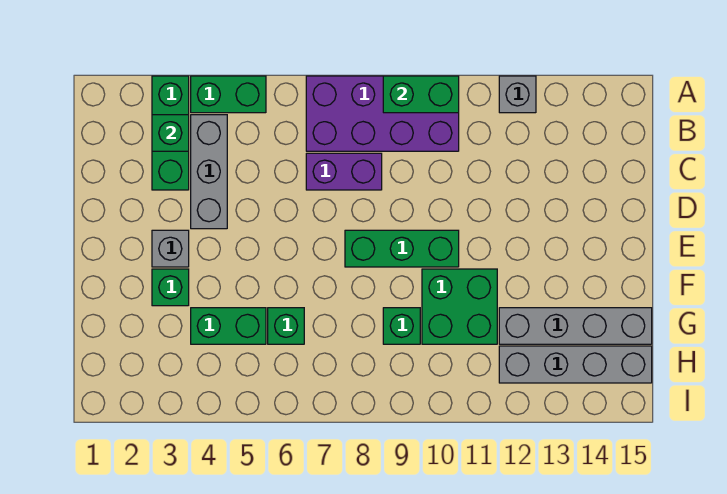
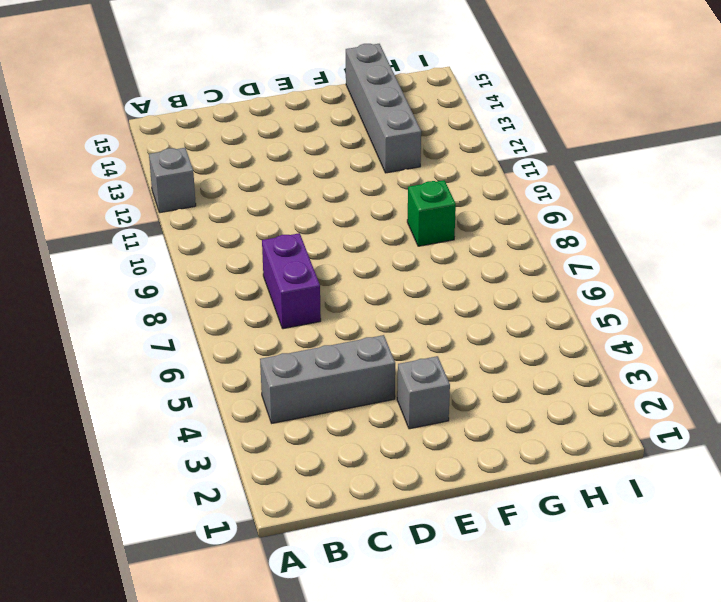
none -> green brick A3:C3 level 1
none -> green brick A4:A5 level 1
none -> purple brick A7:B10 level 1

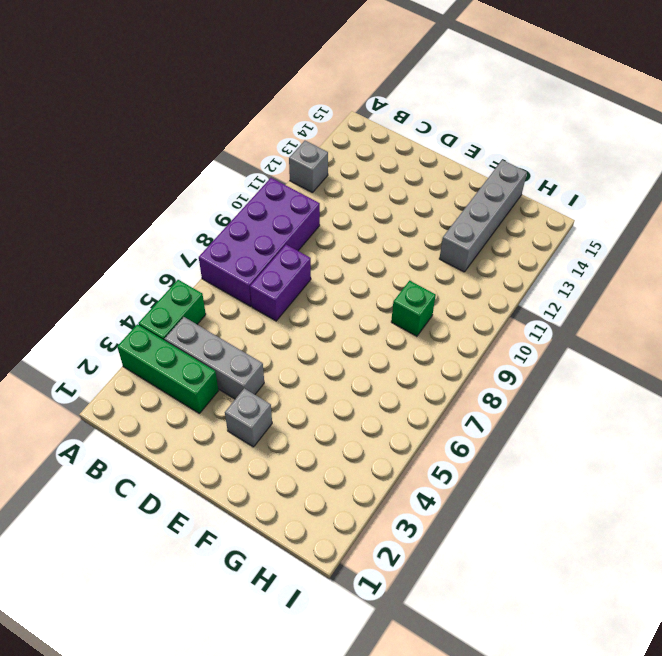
none -> green brick E8:E10 level 1
none -> green brick F3 level 1
none -> green brick F10:G11 level 1

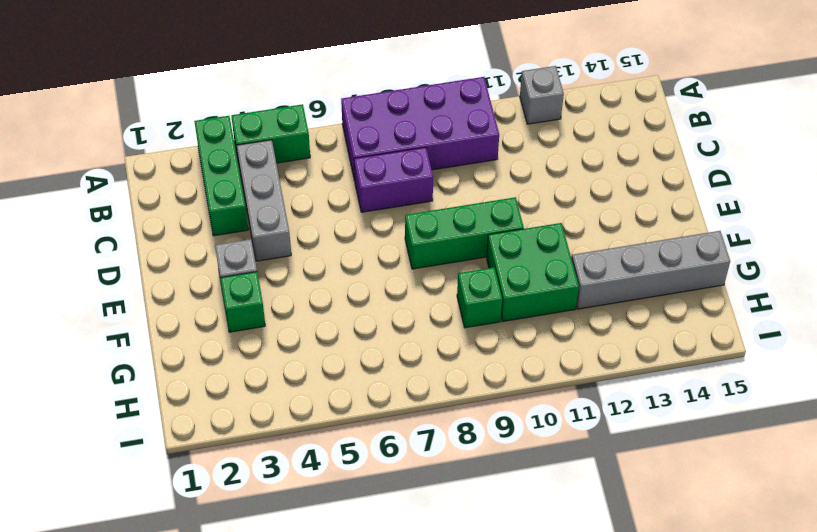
none -> green brick G4:G5 level 1
none -> green brick G6 level 1
none -> grey brick H12:H15 level 1

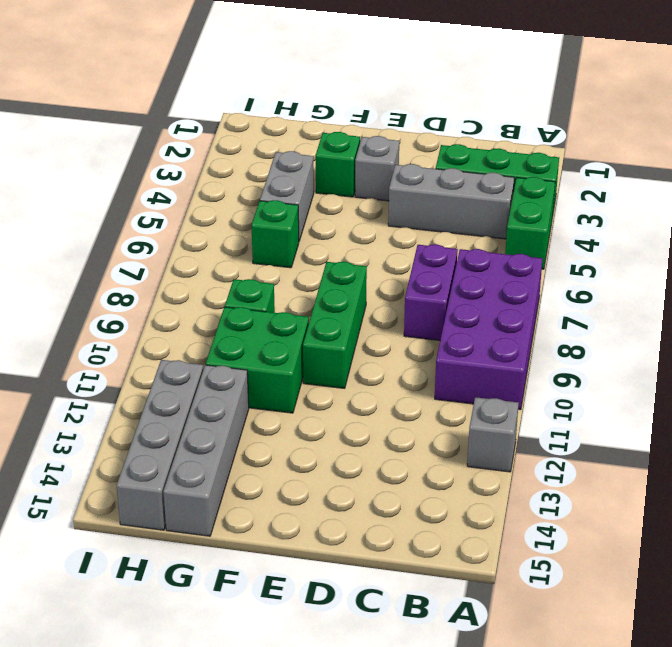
grey brick G4:G5 level 1 -> green brick G4:G5 level 1
none -> green brick A9:A10 level 2
none -> green brick B3 level 2

